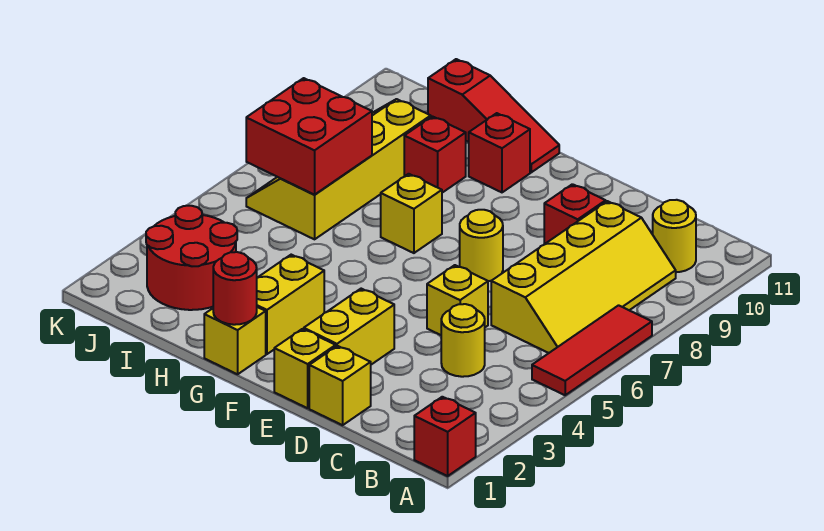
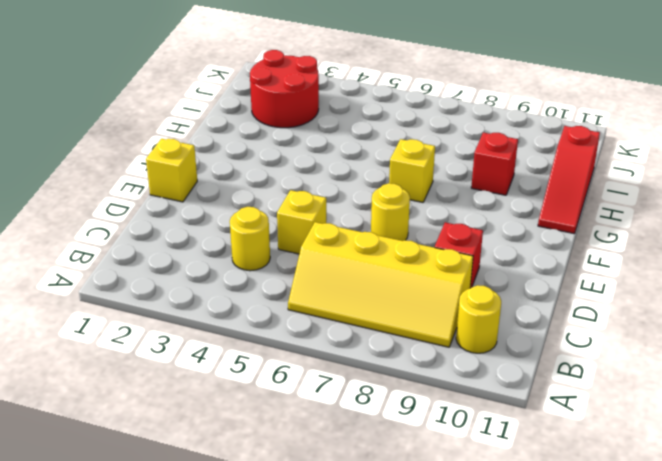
none -> red brick A1 level 1
none -> red tile A5:A7 level 1
none -> yellow brick D1 level 1

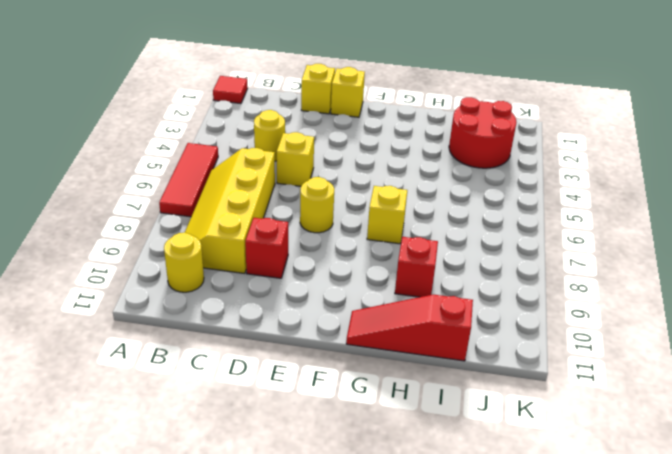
red tile A1 level 1 -> red brick A1 level 1
none -> yellow brick E2:E3 level 1
none -> yellow brick G1 level 1
none -> yellow brick G2:G3 level 1

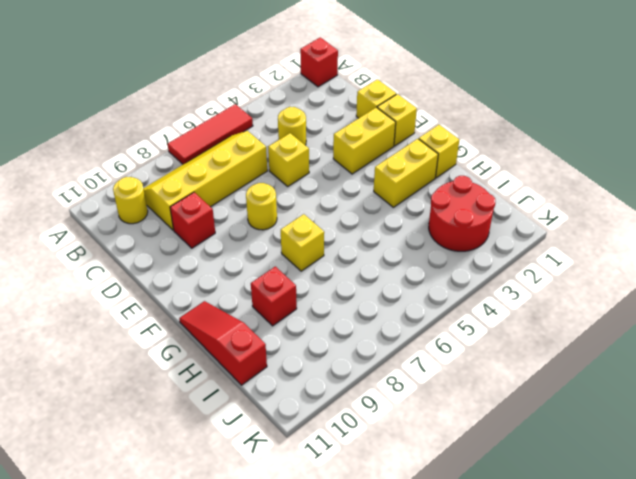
none -> red brick G10 level 1
none -> yellow slope I6:J9 level 1 top I
none -> red round brick G1 level 2

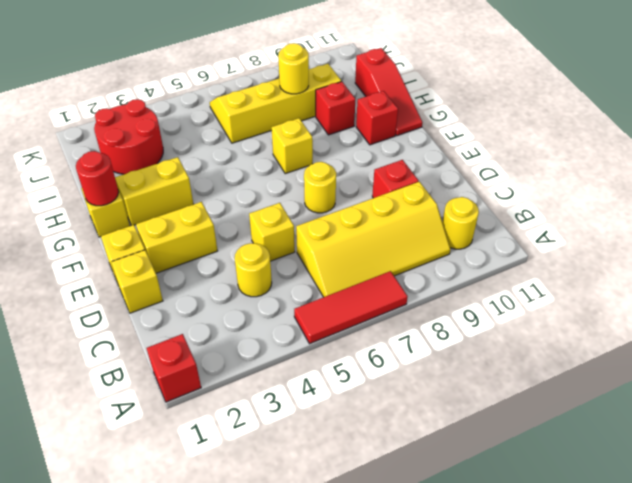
yellow round brick I8 level 2 -> none
none -> red brick I6:J7 level 2

